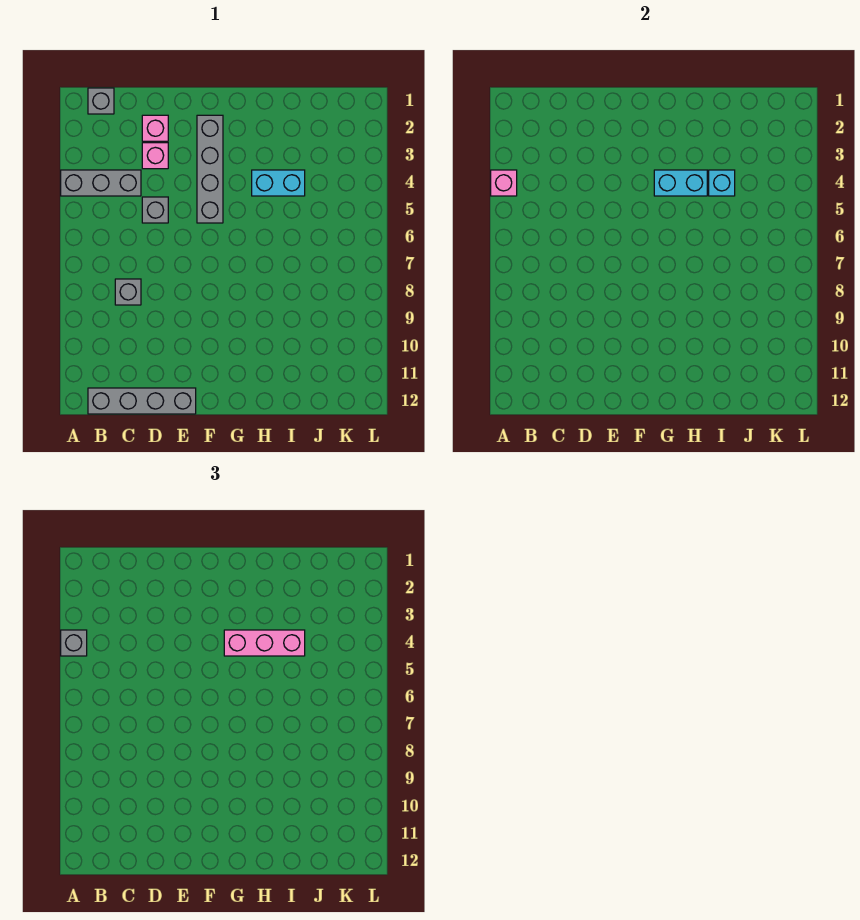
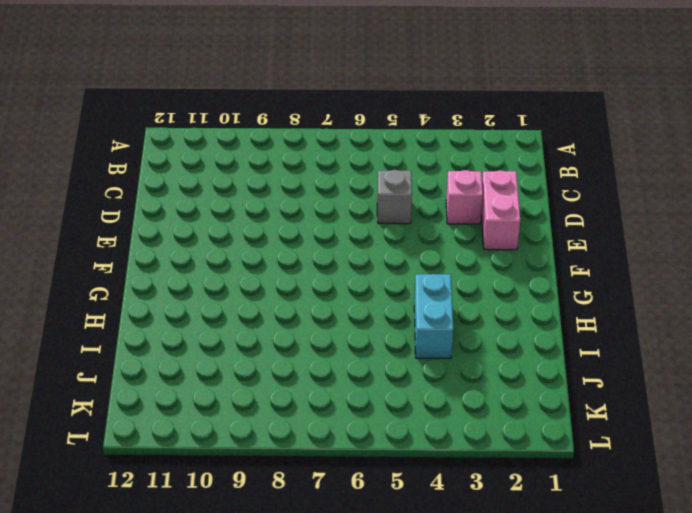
pink brick D2:E2 level 1 -> pink brick D2 level 1
none -> grey brick A4:C4 level 1
none -> grey brick B1 level 1
none -> grey brick B12:E12 level 1

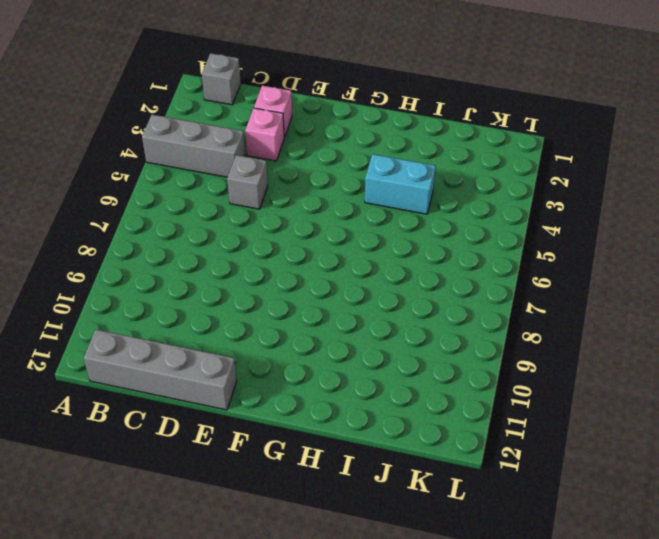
none -> grey brick C8 level 1
none -> grey brick F2:F5 level 1
none -> pink brick A4 level 2

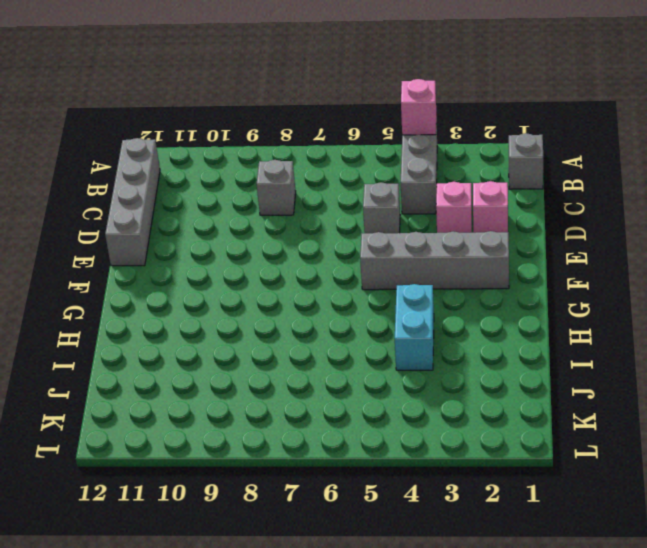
none -> cyan brick G4:H4 level 2
none -> cyan brick I4 level 2
none -> grey brick A4 level 3

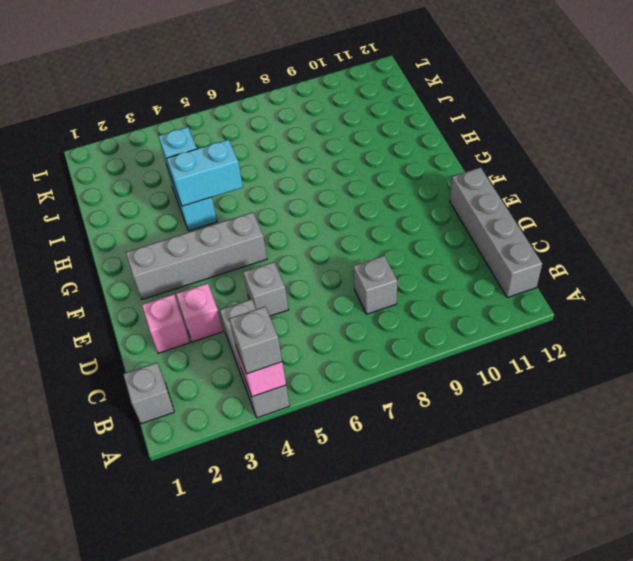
cyan brick H4:H5 level 2 -> cyan brick G4:H4 level 2
none -> pink brick G4:I4 level 3

